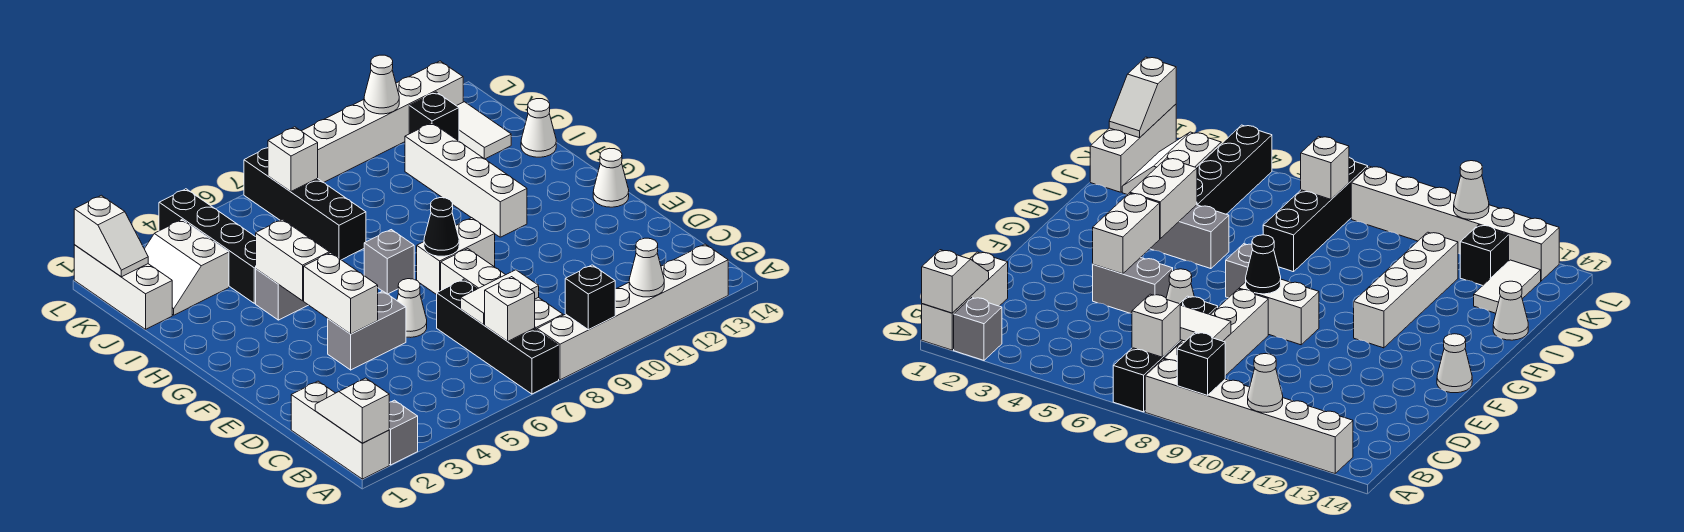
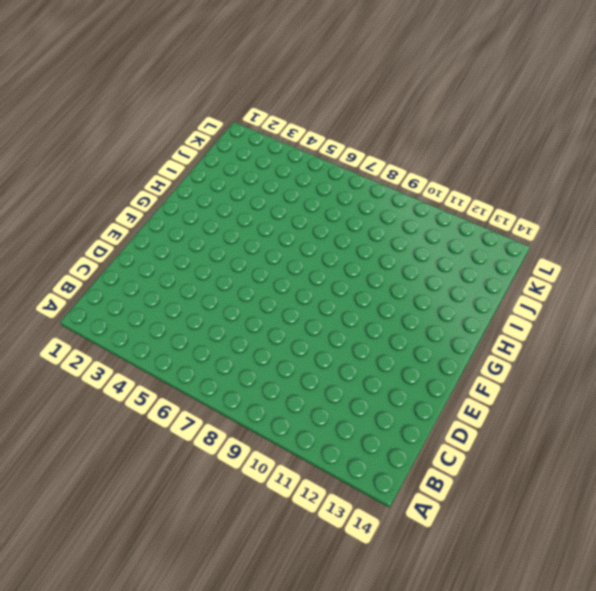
none -> white brick A1:C1 level 1
none -> grey brick A2 level 1
none -> black brick A7:D7 level 1
none -> white brick A8:A13 level 1

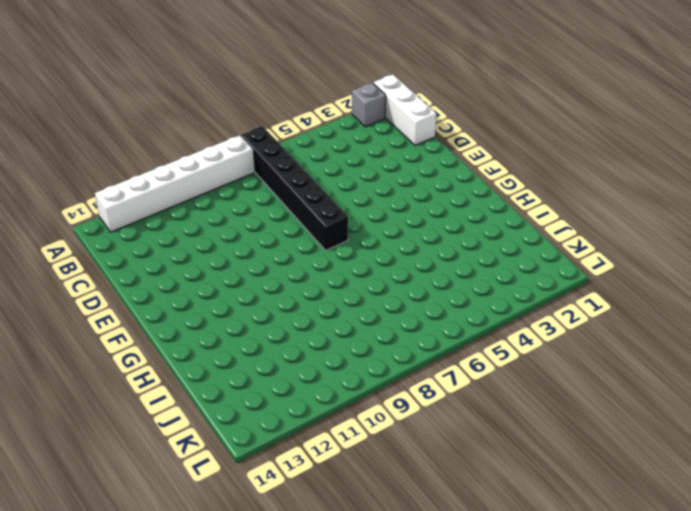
black brick A7:F7 level 1 -> black brick A7:D7 level 1
none -> white brick B8:E8 level 1
none -> grey brick E4:E5 level 1
none -> white cone E6 level 1
none -> white brick F8:F9 level 1

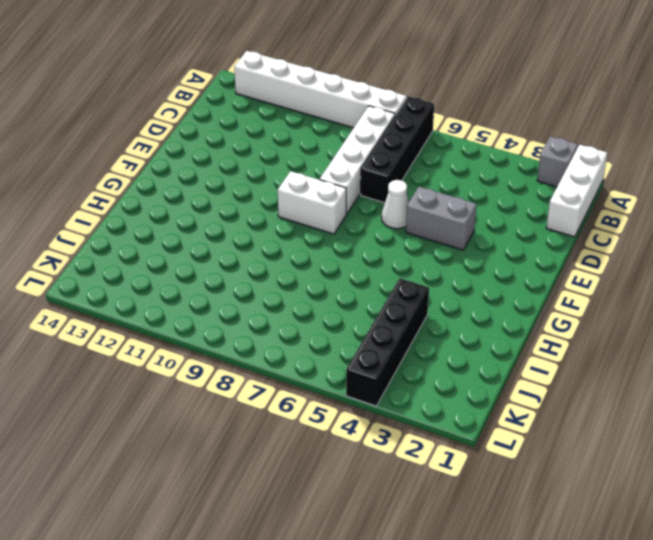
none -> white cone F14 level 1
none -> grey brick G7 level 1
none -> white brick G11:J11 level 1
none -> grey brick H4:H5 level 1

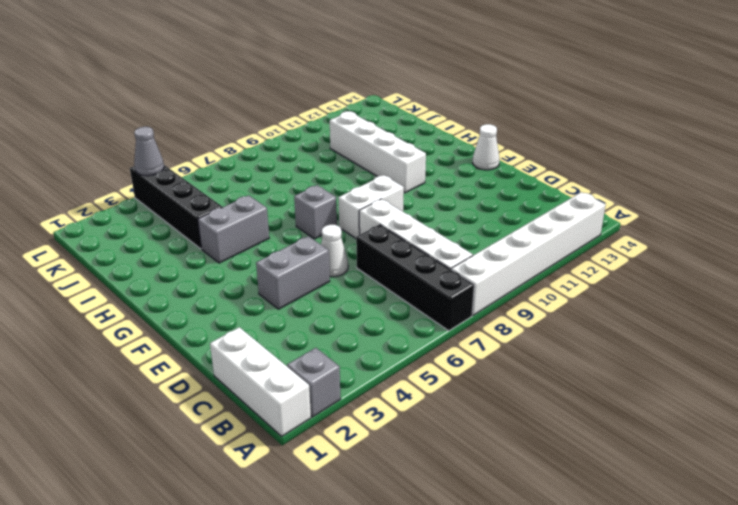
grey cone L4 level 2 -> none
none -> black brick I7:L7 level 1
none -> white cone I14 level 1
none -> white brick J1:L1 level 1
none -> white slope J2:K3 level 1 top 3

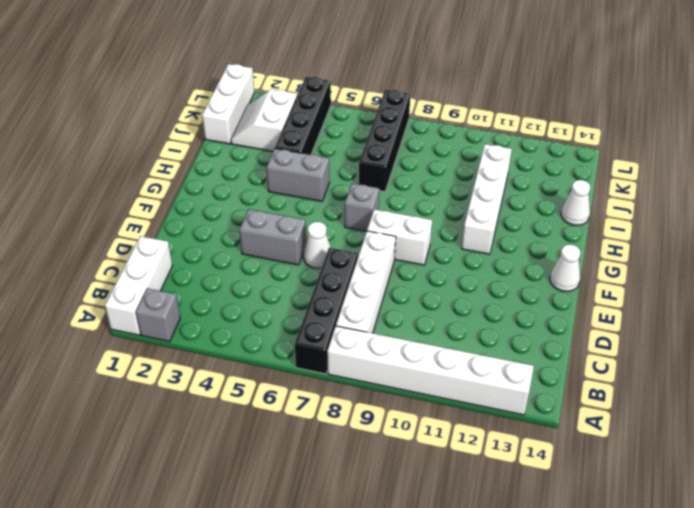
none -> white tile J13:K13 level 1
none -> black brick K12 level 1
none -> white brick L8:L13 level 1
none -> white slope A1:B1 level 2 top A

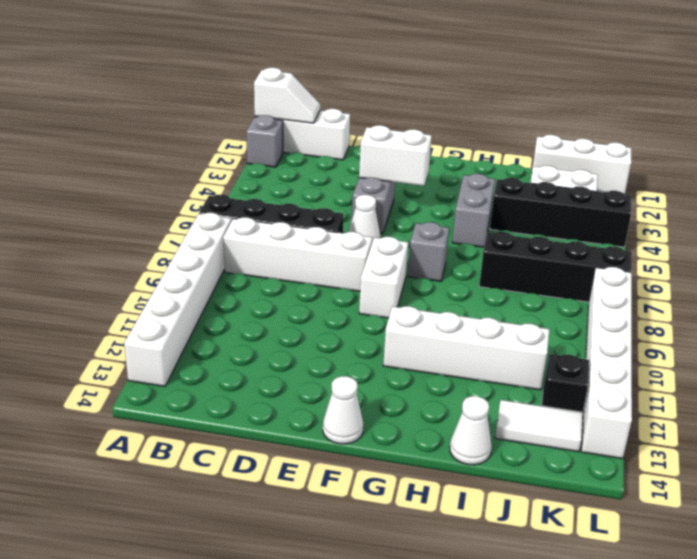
none -> black brick A9 level 2
none -> white cone A11 level 2
none -> white brick B7 level 2
none -> white tile C7:C8 level 2

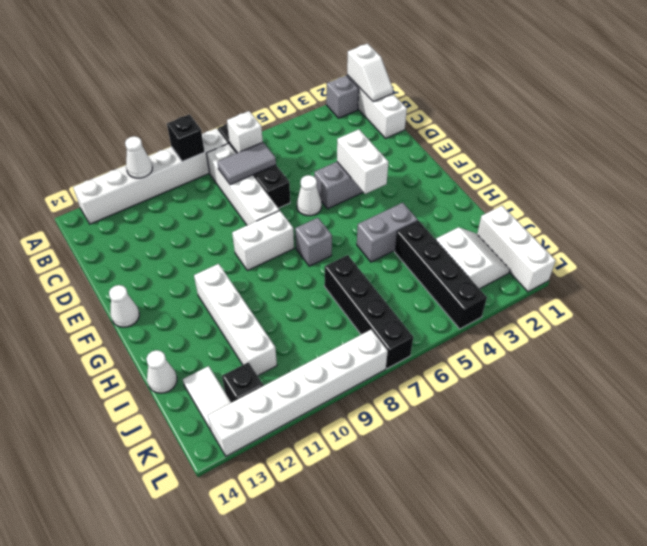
grey tile C7:C8 level 2 -> white tile C7:C8 level 2
none -> black cone F8 level 2
none -> white brick G4:H4 level 2
none -> white slope K1:L1 level 2 top L
none -> white brick K7 level 2

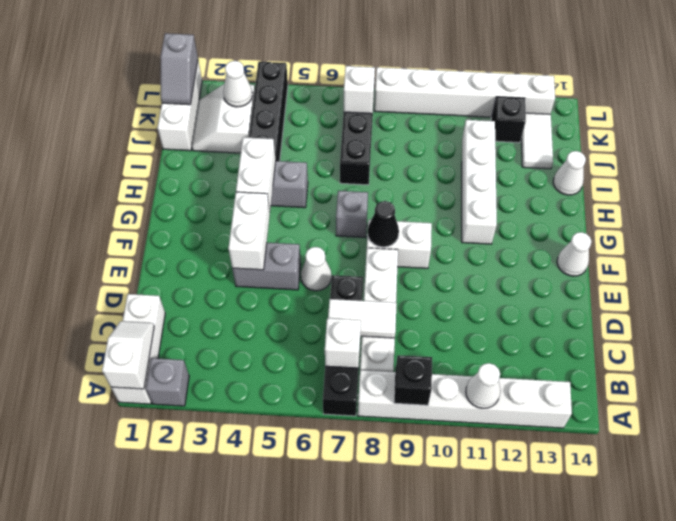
grey slope K1:L1 level 2 top L -> white slope K1:L1 level 2 top L
white cone K3 level 2 -> white cone L11 level 2

